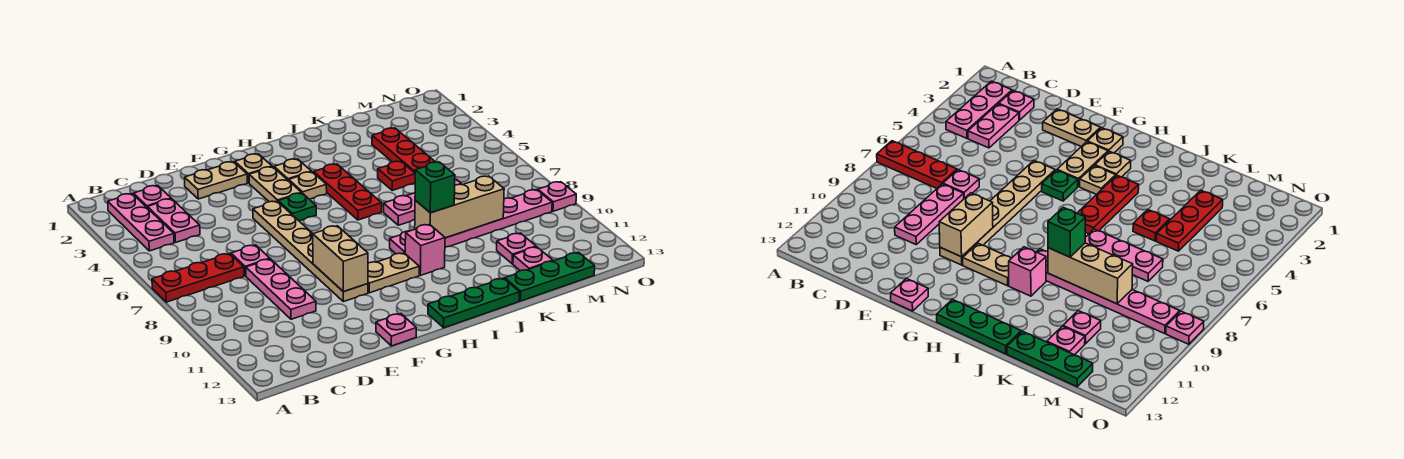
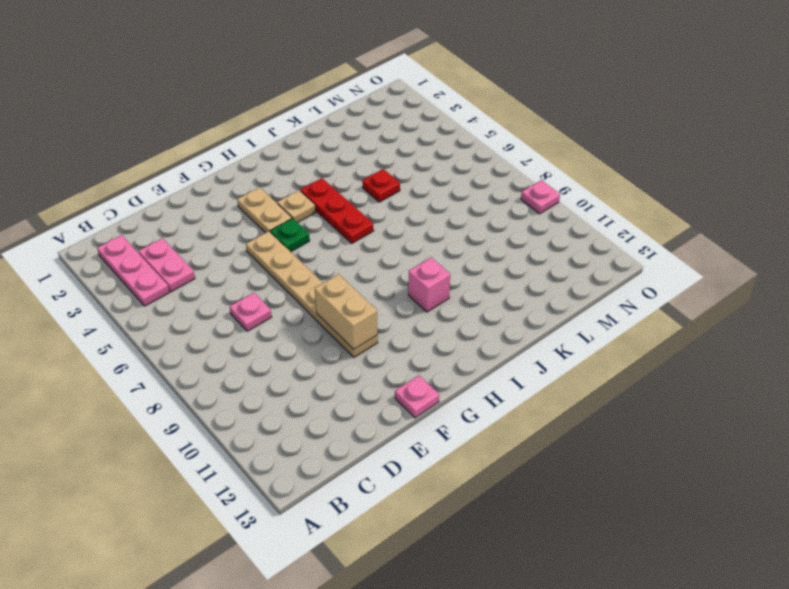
none -> red plate A7:C7 level 1
none -> pink plate C2 level 1
none -> pink plate D8:D10 level 1

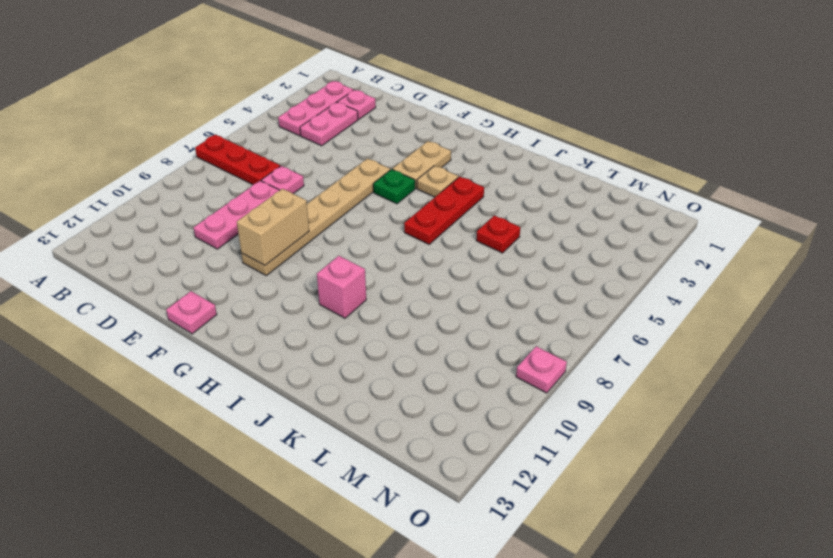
none -> tan plate E2:F2 level 1
none -> tan plate G2 level 1
none -> tan plate G10:H10 level 1

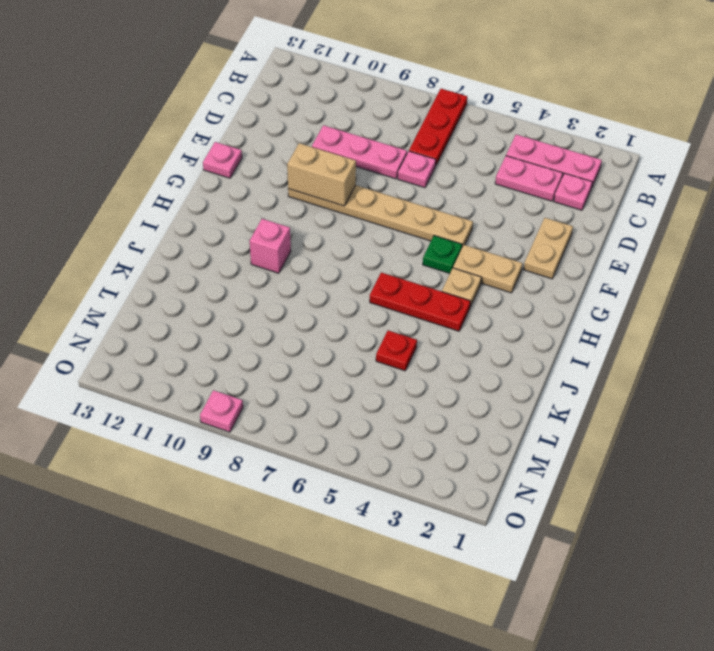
none -> tan plate G2 level 1
none -> tan plate G10:H10 level 1
none -> tan plate H3 level 1

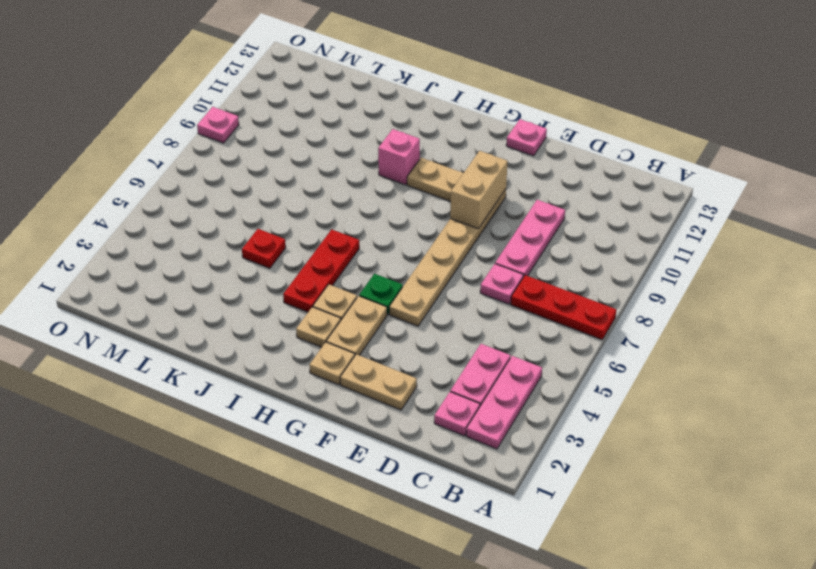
none -> green plate H13:J13 level 1
none -> pink plate I9:N9 level 1
none -> pink plate J7:L7 level 1

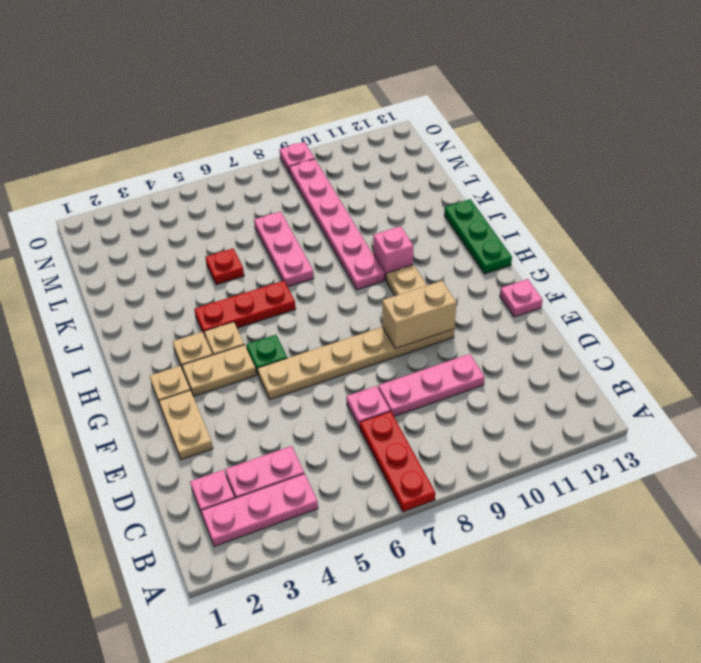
none -> green plate K13:M13 level 1
none -> red plate L3:L5 level 1
none -> pink plate L11 level 1

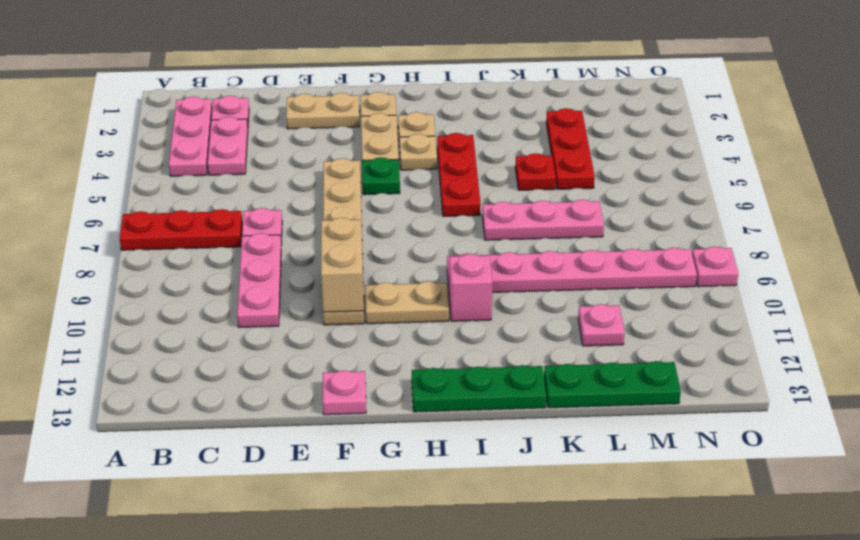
none -> pink plate L12 level 1
none -> tan brick J9:L9 level 2
none -> green brick J9 level 3

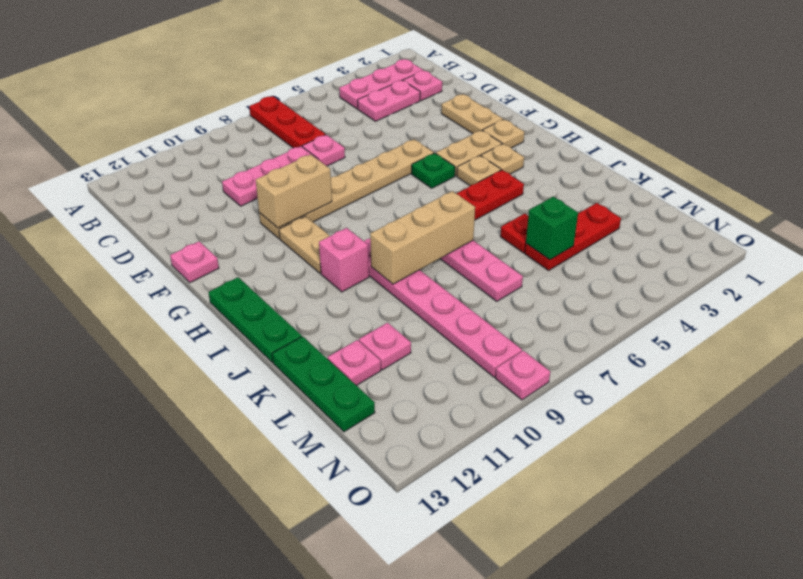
tan brick J7:J9 level 2 -> tan brick J9:L9 level 2
green brick L5 level 2 -> green brick J9 level 3

